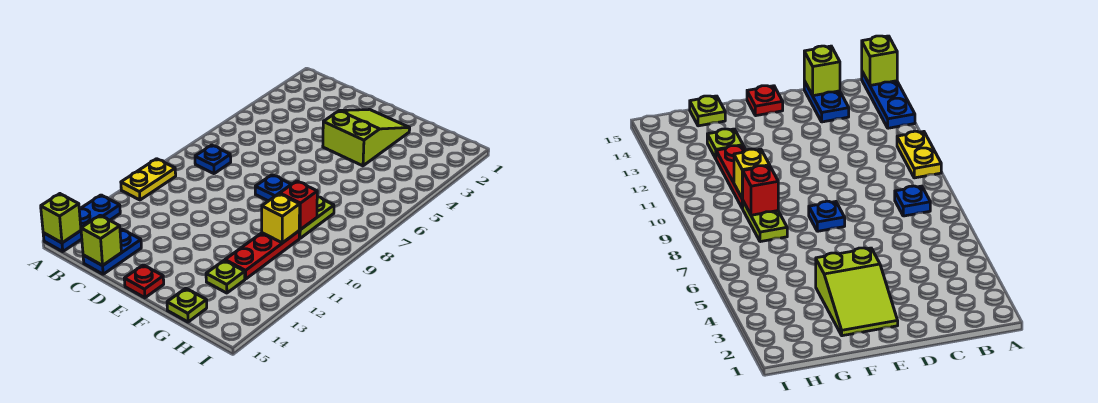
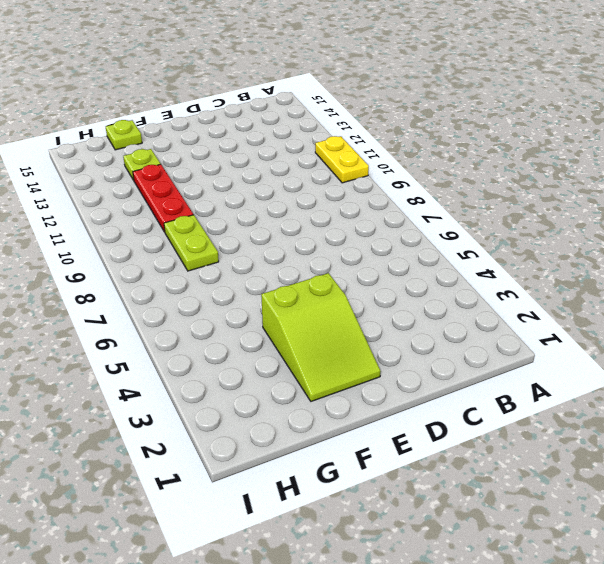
none -> blue plate A13:A15 level 1
none -> blue plate B8 level 1
none -> blue plate C14:C15 level 1

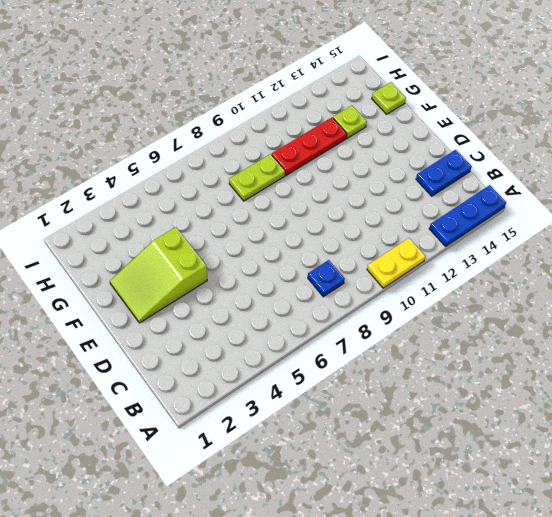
none -> blue plate E8 level 1
none -> red plate E15 level 1
none -> lime brick A15 level 2

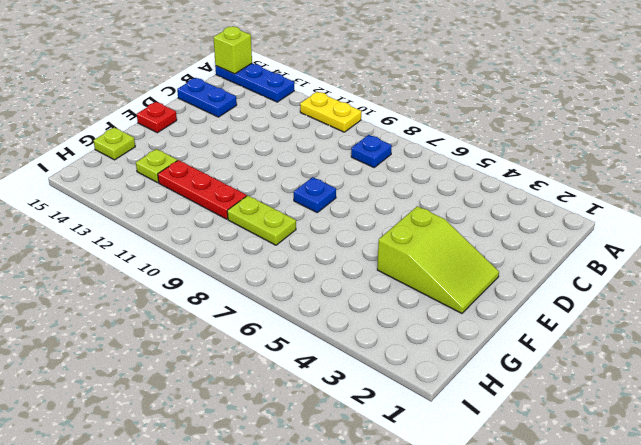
none -> lime brick C15 level 2
none -> red brick G9 level 2
none -> yellow brick G10 level 2

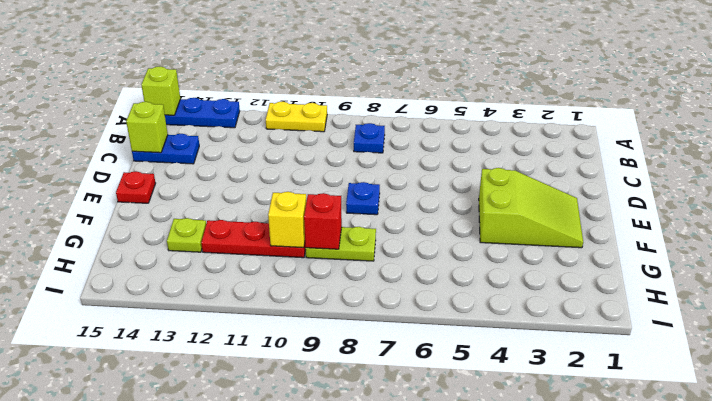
none -> lime plate G15 level 1

